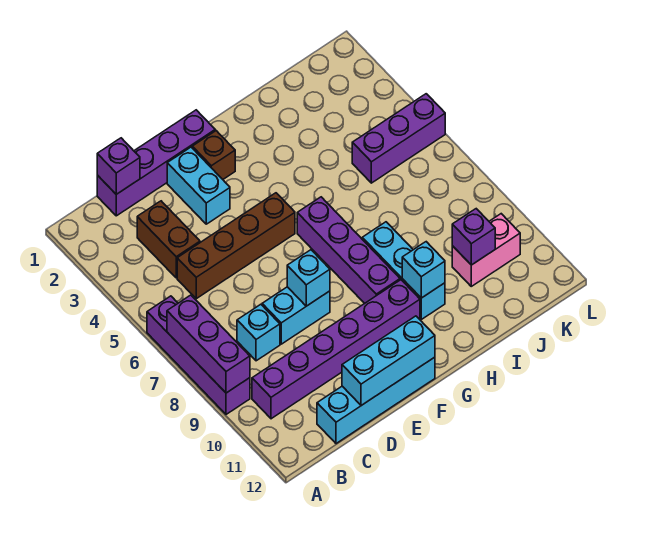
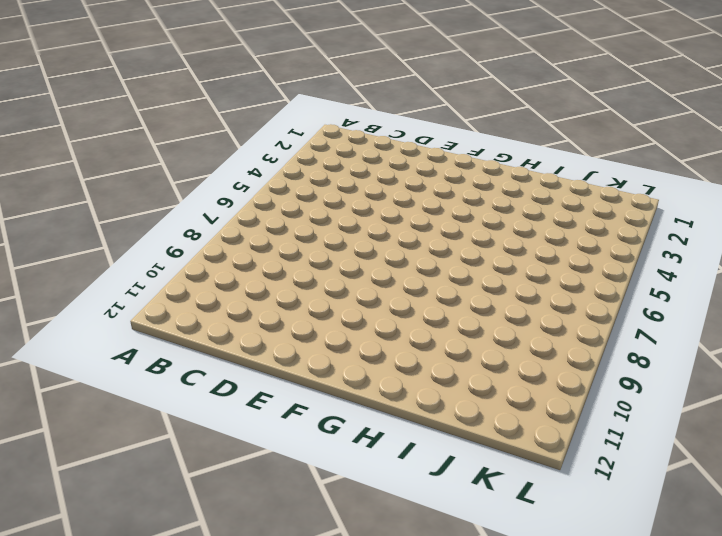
none -> purple brick A6:A9 level 1
none -> purple brick B10:G10 level 1
none -> purple brick C1:F1 level 1

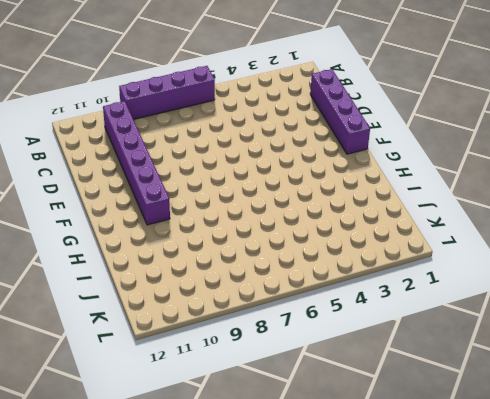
none -> brown brick C3:C4 level 1
none -> brown brick C5:F5 level 1
none -> cyan brick C8 level 1

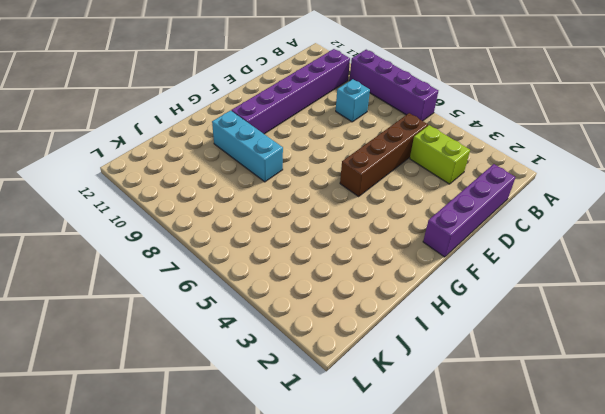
lime brick C3:C4 level 1 -> brown brick C3:C4 level 1
none -> cyan brick C12:F12 level 1
none -> cyan brick D8:E8 level 1
none -> cyan brick E2:E3 level 1

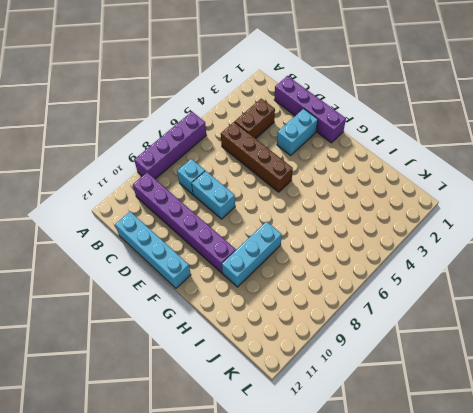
none -> brown brick F2 level 1
none -> purple brick G6:G9 level 1
none -> purple brick J5:L5 level 1

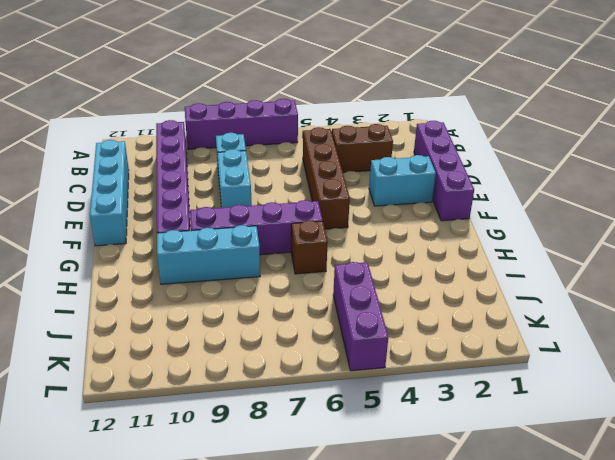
brown brick H6 level 1 -> brown brick F2 level 1
none -> pink brick J10:K10 level 1
none -> purple brick A7:A9 level 2
none -> purple brick C1 level 2

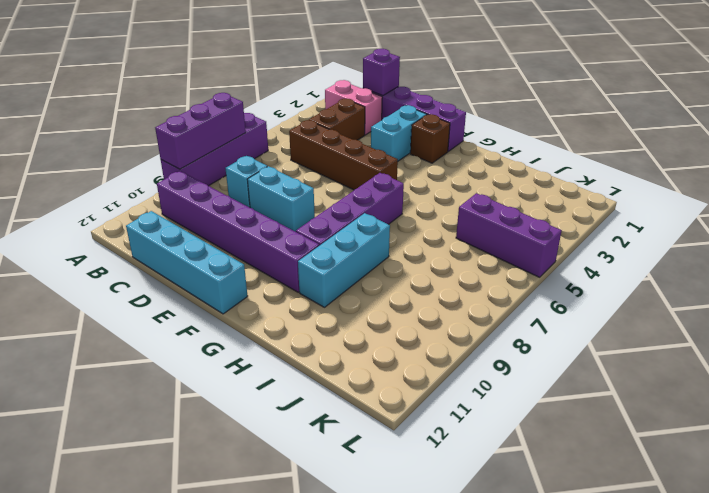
pink brick B2:C2 level 1 -> pink brick J10:K10 level 1
none -> cyan brick D12:F12 level 2
none -> cyan brick E8 level 2
none -> cyan brick H10 level 2

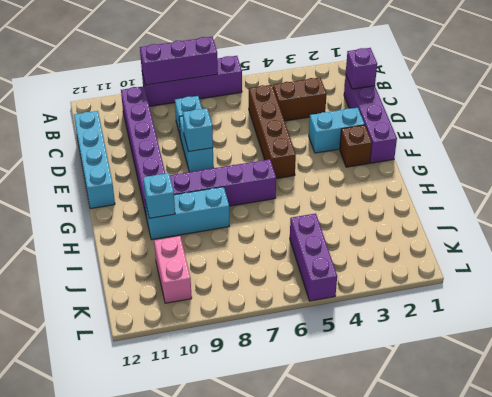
none -> cyan brick D12:F12 level 2
none -> purple brick J10 level 2

